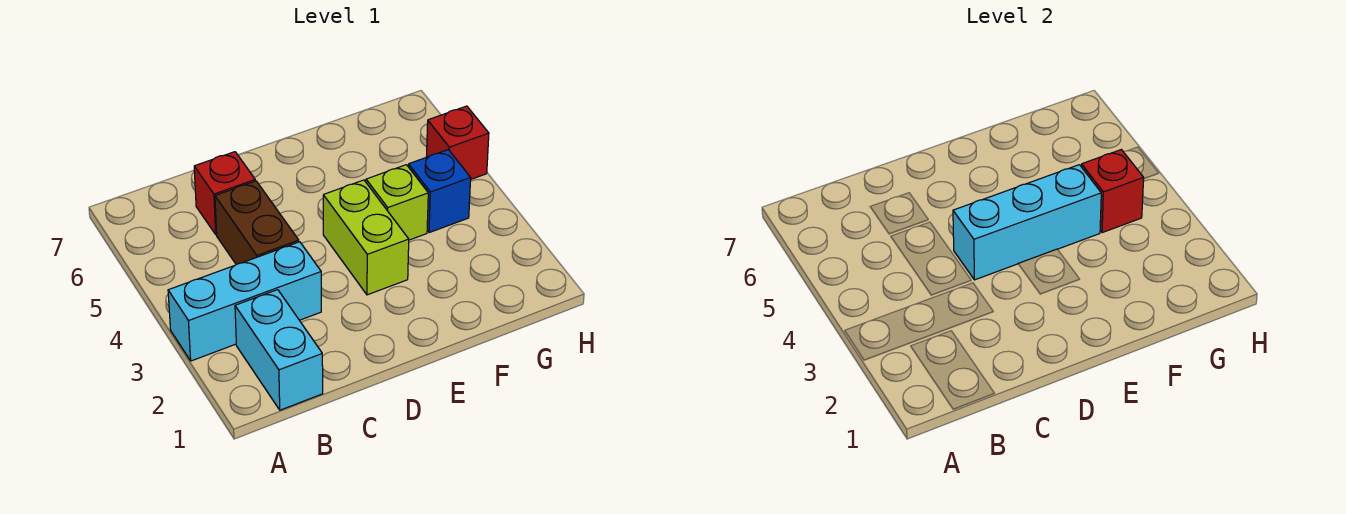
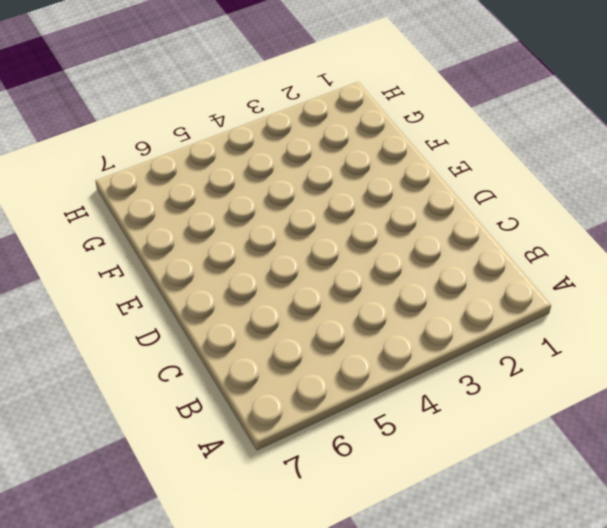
none -> cyan brick A3:C3 level 1
none -> cyan brick B1:B2 level 1

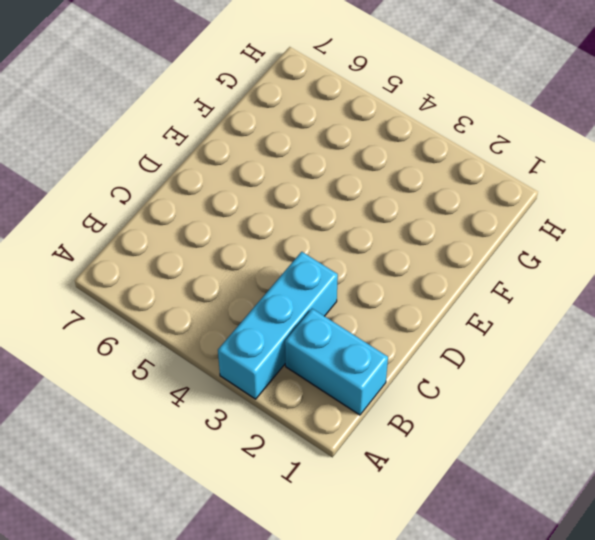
none -> brown brick C4:C5 level 1
none -> red brick C6 level 1

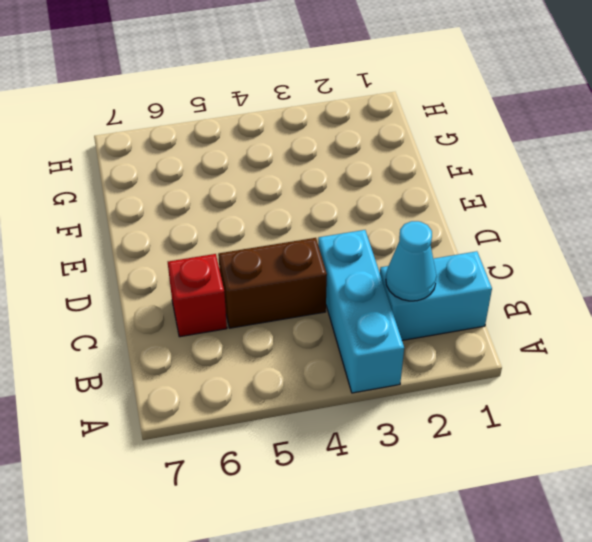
cyan cone B2 level 2 -> none
none -> lime brick E3:E4 level 1
none -> lime brick F4 level 1

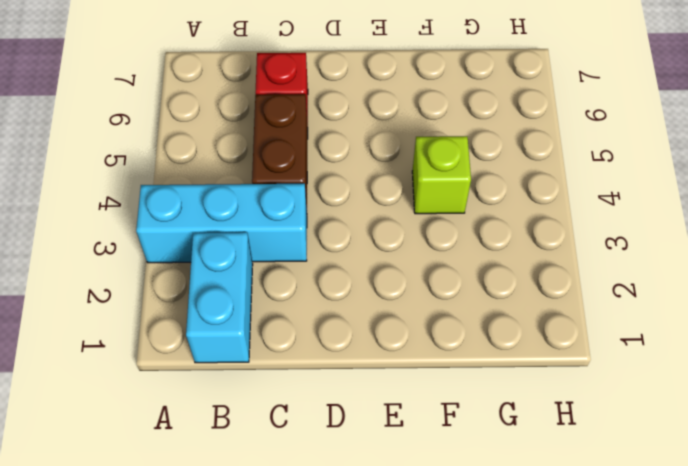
none -> lime brick E3:E4 level 1
none -> blue brick G4 level 1

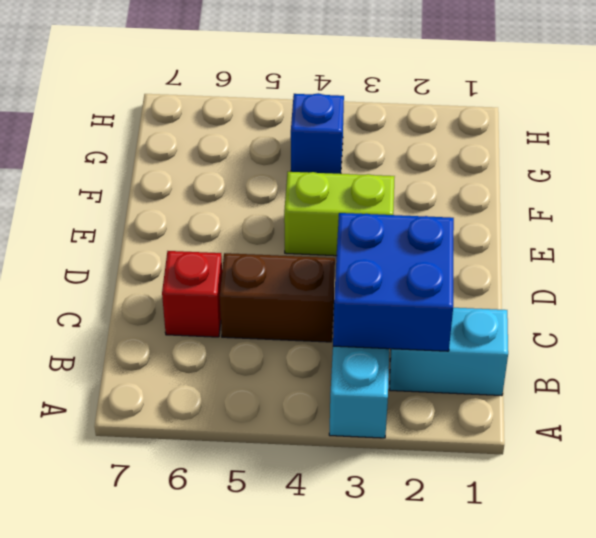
blue brick B2:C3 level 2 -> none
none -> lime brick F4 level 1
none -> red brick H5 level 1

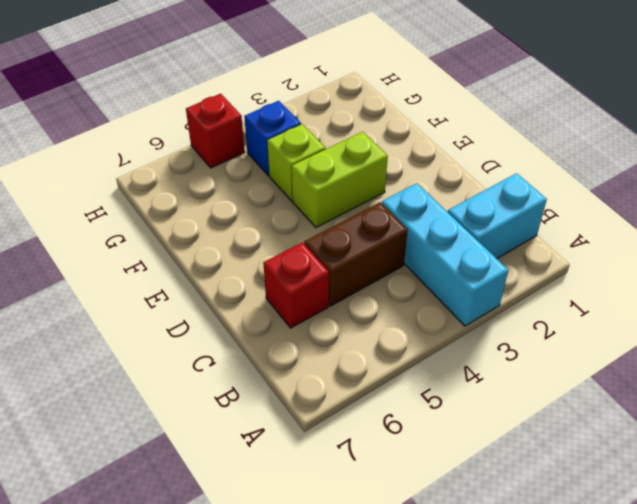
none -> cyan brick D4:F4 level 2
none -> red brick G4 level 2

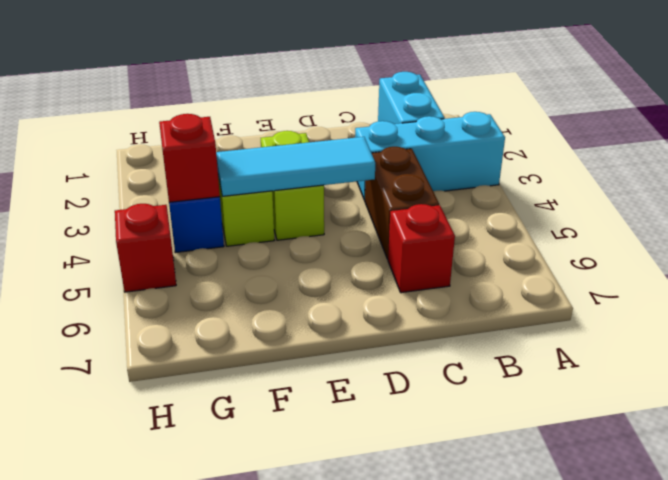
cyan tile D4:F4 level 2 -> cyan brick D4:F4 level 2

